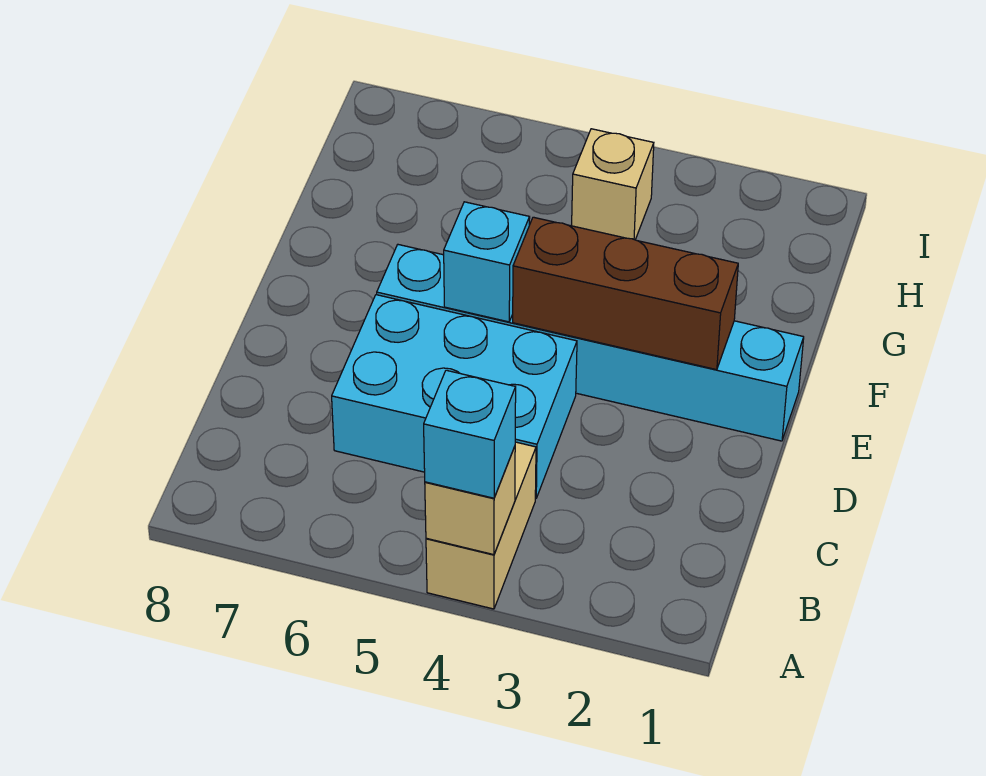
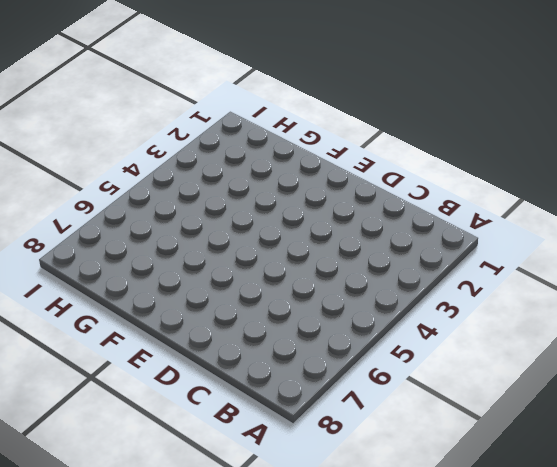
none -> tan brick A4:B4 level 1
none -> cyan brick C4:D6 level 1

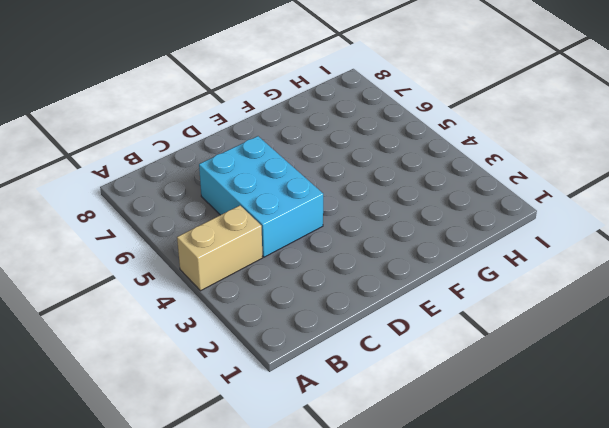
none -> cyan brick E1:E6 level 1
none -> tan brick H4 level 1

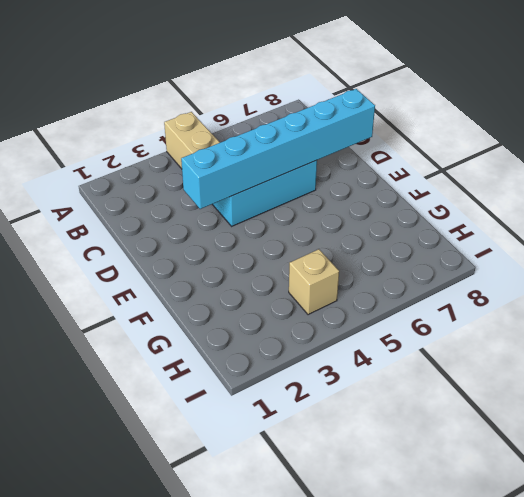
cyan brick D3:D8 level 2 -> cyan brick E1:E6 level 1
none -> tan brick A4 level 2
none -> brown brick E2:E4 level 2

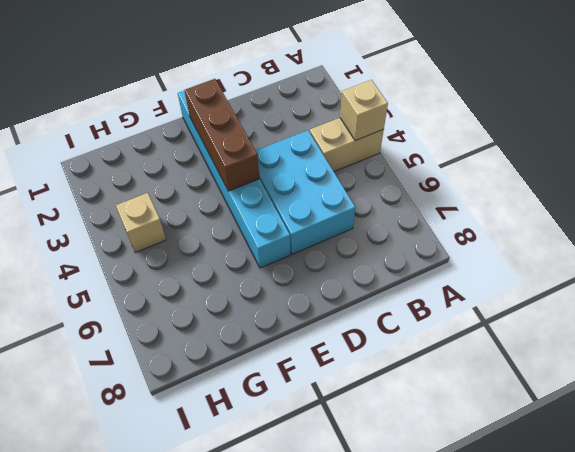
none -> cyan brick E5 level 2
none -> cyan brick A4 level 3

